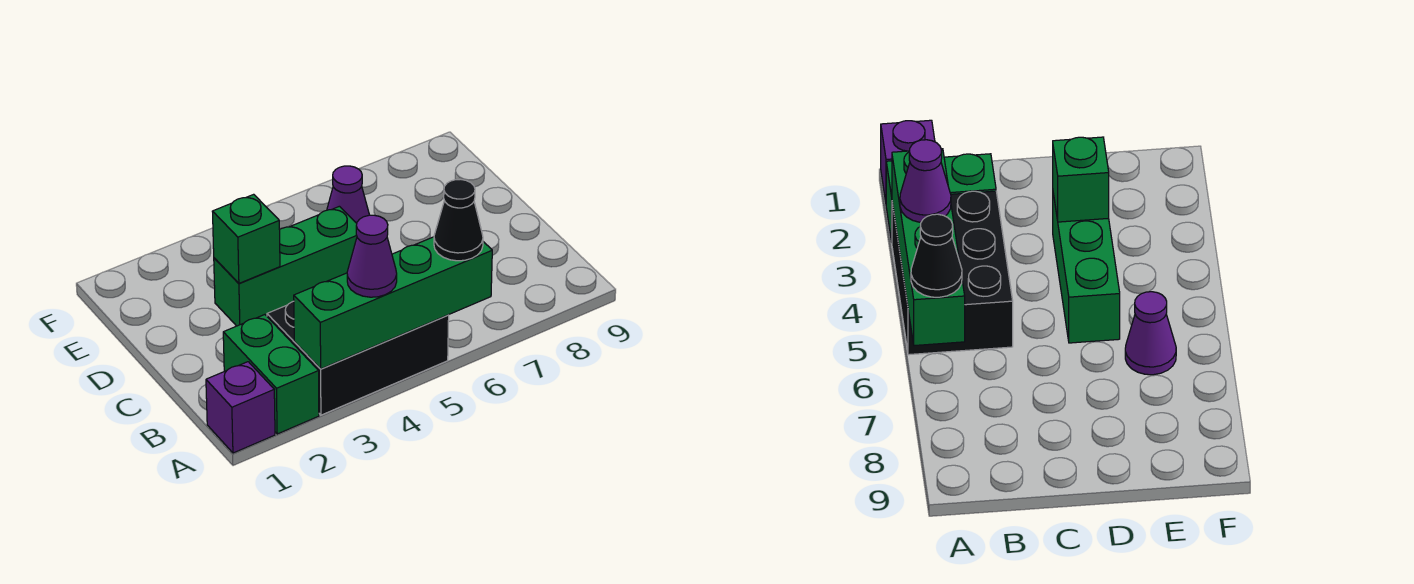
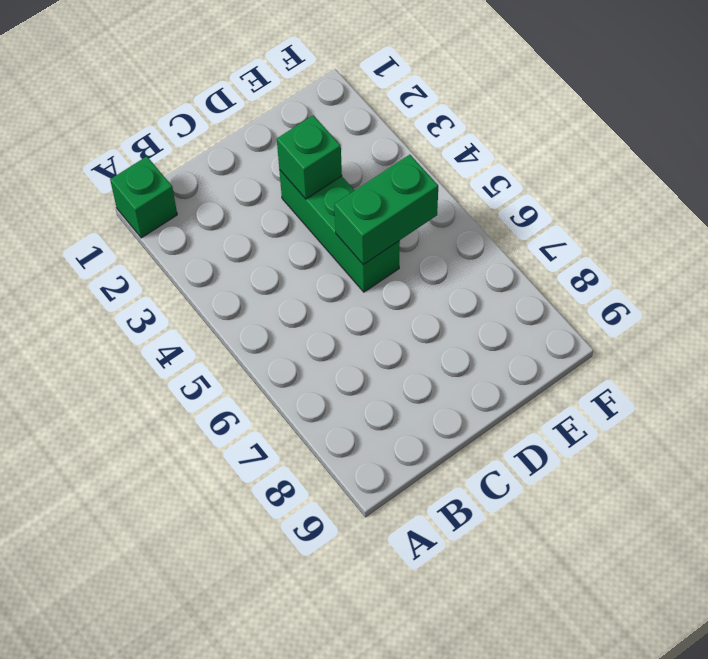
green brick A1 level 1 -> purple brick A1 level 1
green brick D5:E5 level 2 -> green brick A2:B2 level 1
none -> black brick A3:B5 level 1
none -> purple cone E6 level 1

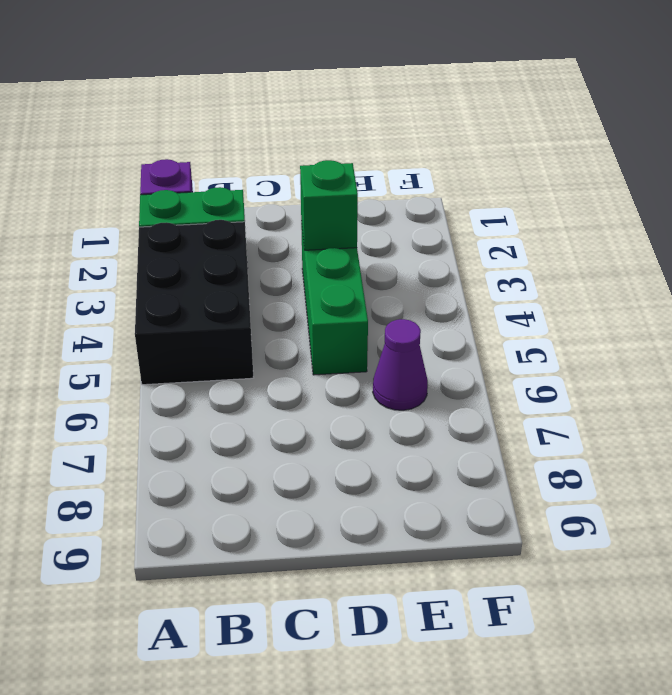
none -> green brick A3:A6 level 2
none -> purple cone A4 level 3

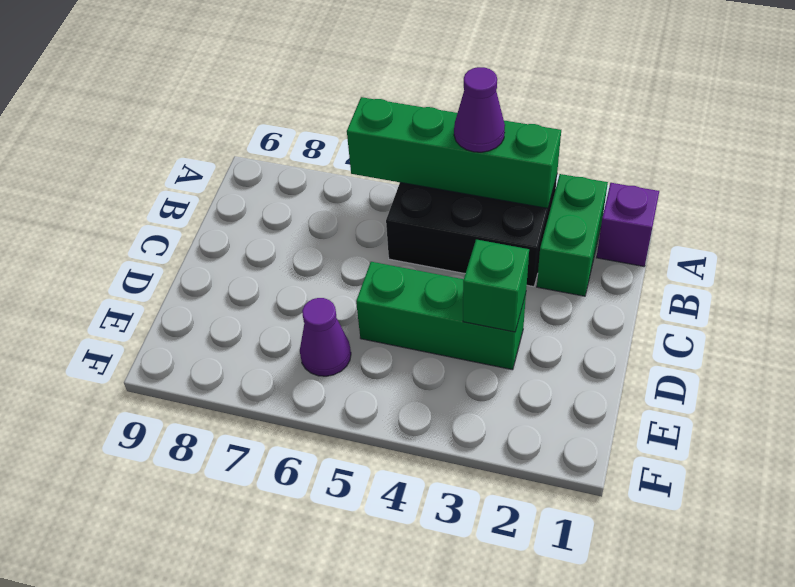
none -> black cone A6 level 3

